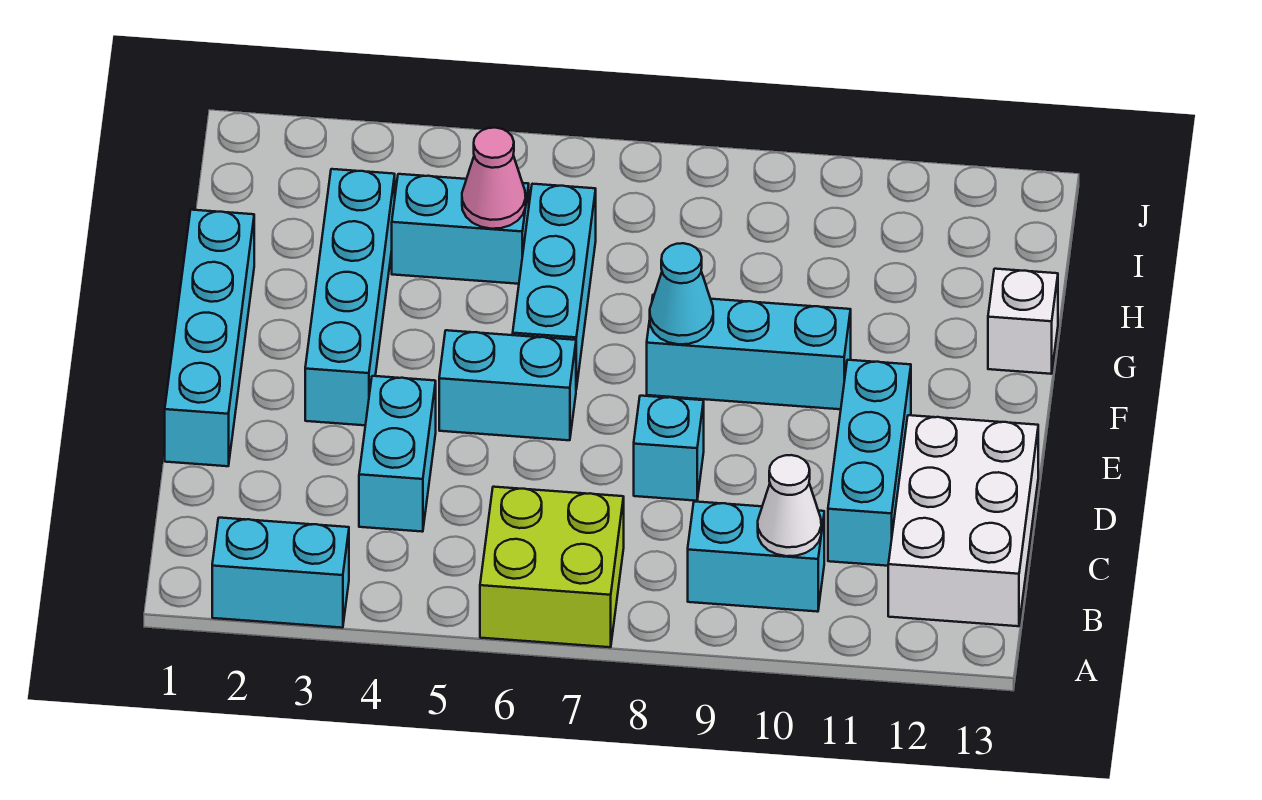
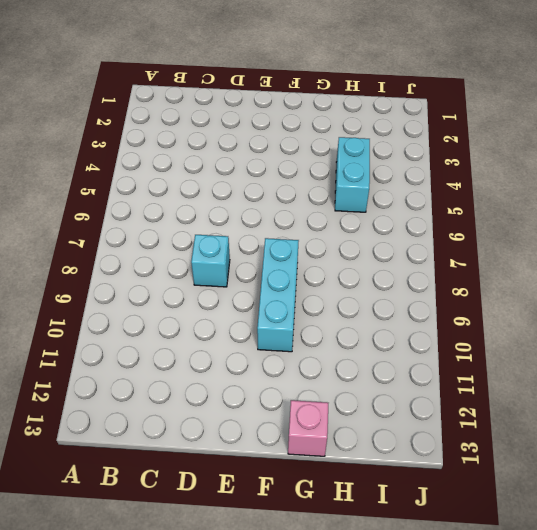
pink brick G13 level 1 -> white brick G13 level 1
none -> cyan brick A2:A3 level 1
none -> lime brick A6:B7 level 1
none -> cyan brick B9:B10 level 1

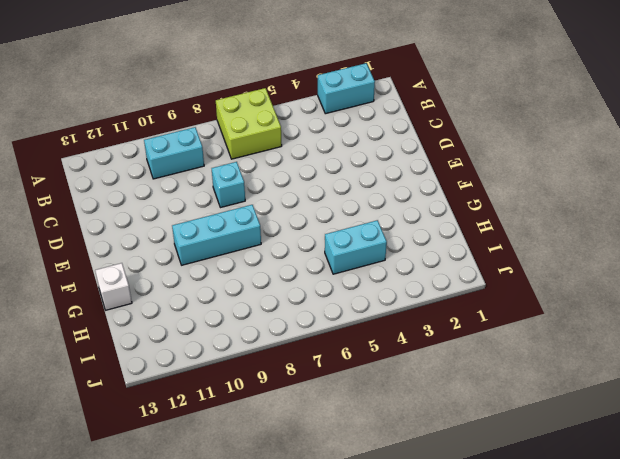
none -> white brick B12:D13 level 1
none -> cyan brick C4:D4 level 1
none -> cyan brick C11:E11 level 1

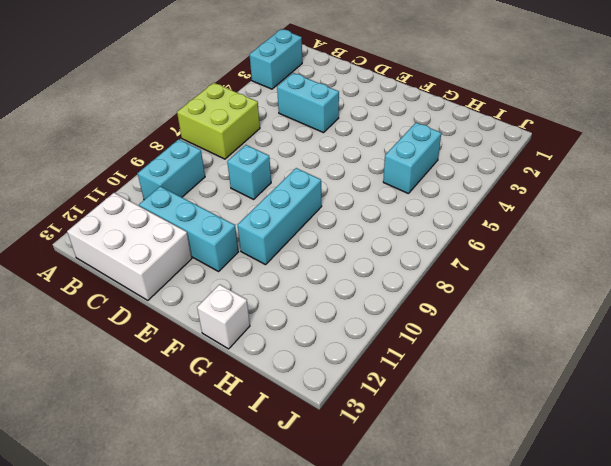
none -> cyan brick D1:G1 level 1
none -> cyan brick E3:H3 level 1
none -> cyan brick E5:E6 level 1

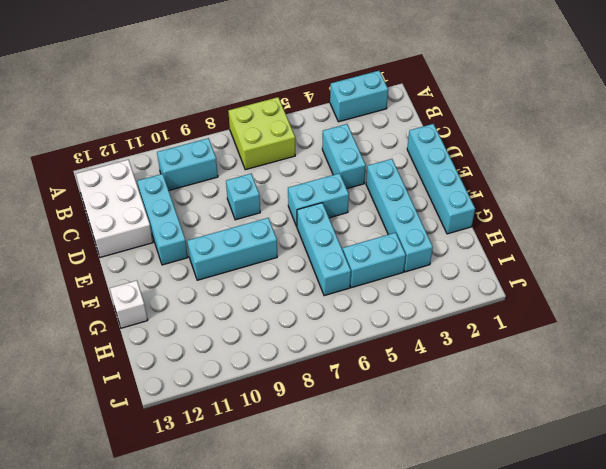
none -> white cone B10 level 2
none -> cyan cone F8 level 2
none -> pink cone H5 level 2

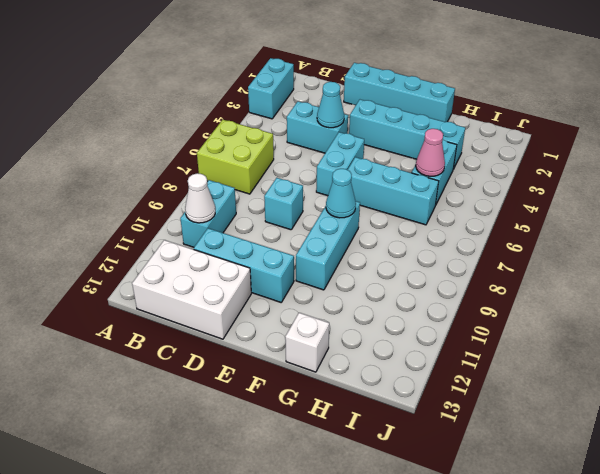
cyan cone D4 level 2 -> none

